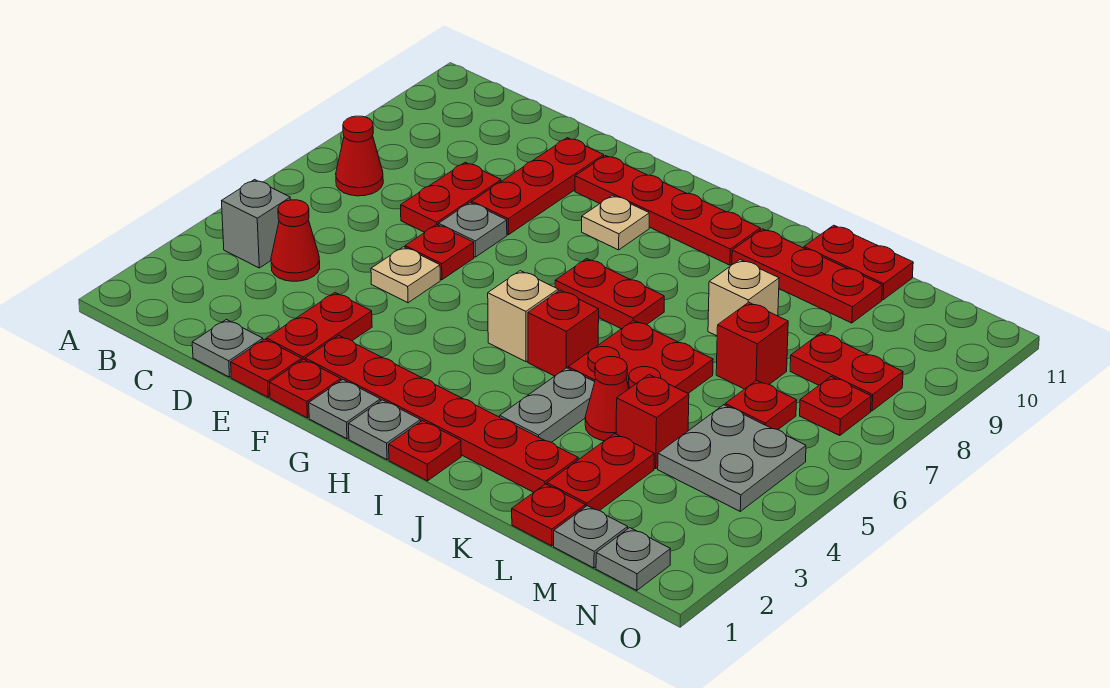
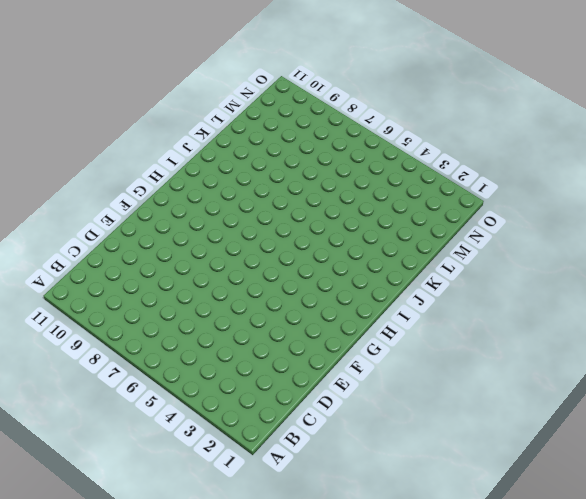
none -> grey brick B4 level 1
none -> red cone B7 level 1
none -> red cone C4 level 1
none -> grey plate D1 level 1

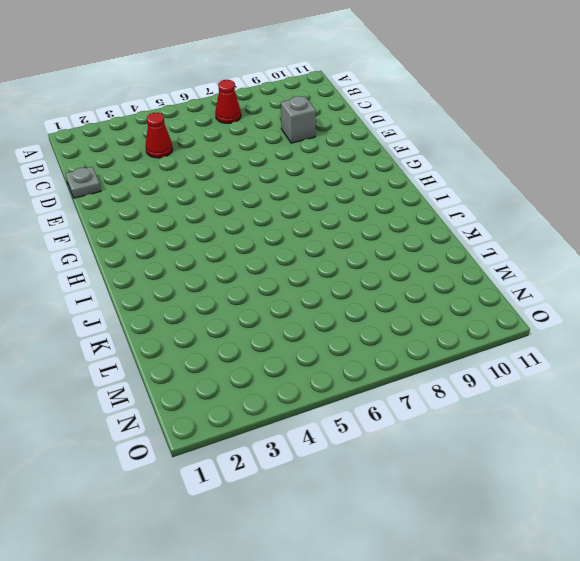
grey brick D9 level 1 -> grey brick B4 level 1
none -> red plate D7:D8 level 1
none -> red plate E1 level 1
none -> red plate E2:E3 level 1
none -> tan plate E5 level 1

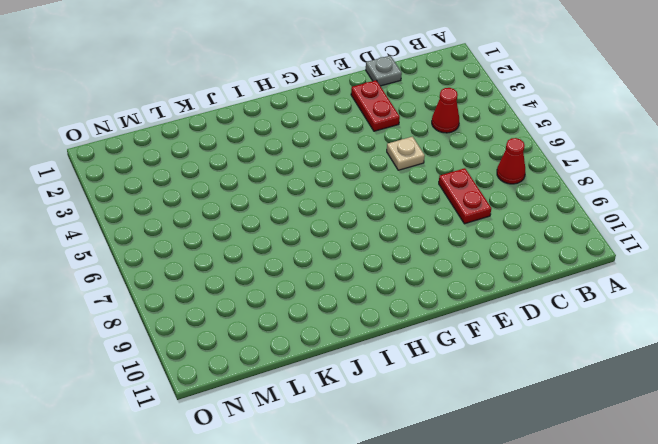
none -> grey brick B4 level 1
none -> red plate E1 level 1
none -> red plate E6 level 1
none -> grey plate E7 level 1

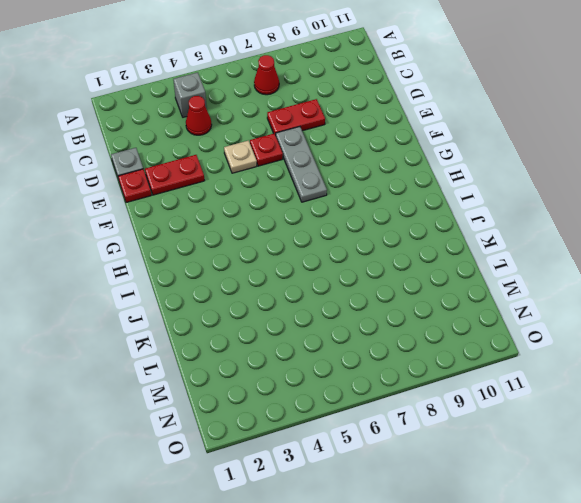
grey plate E7:G7 level 1 -> grey plate E7 level 1
none -> red plate E8:E10 level 1
none -> red plate F1 level 1
none -> red plate F2:K2 level 1
none -> red plate F10:I10 level 1

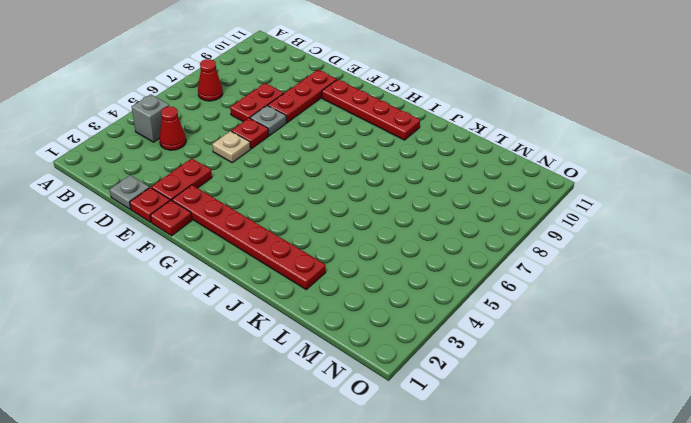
none -> grey plate G1 level 1
none -> tan plate G9 level 1
none -> grey plate H1 level 1
none -> tan brick H5 level 1

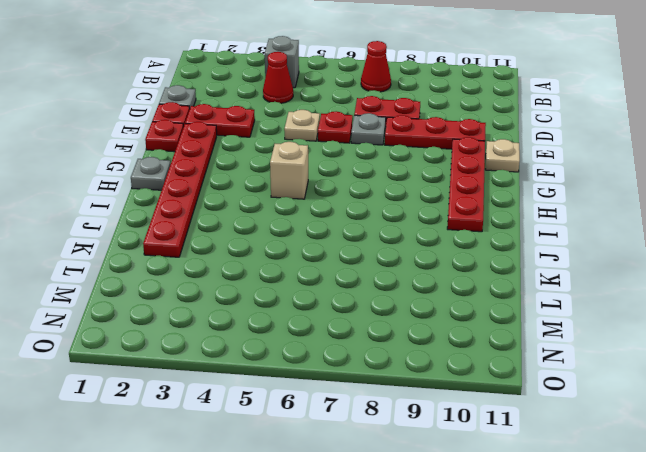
tan plate F11 level 1 -> tan plate G9 level 1
none -> grey plate G1 level 1
none -> red plate H7:I7 level 1
none -> red plate I1 level 1
none -> red brick I5 level 1

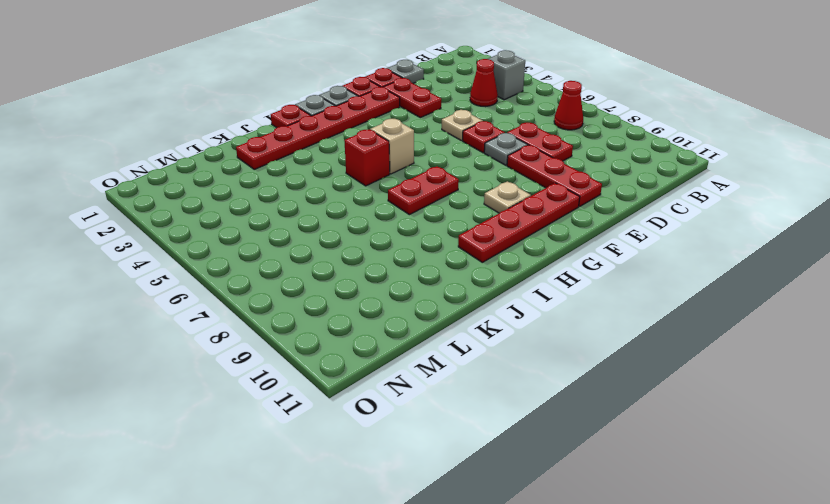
none -> grey plate J3:J4 level 1
none -> red plate J5:K6 level 1
none -> red plate J10:L10 level 1
none -> red cone K4 level 1

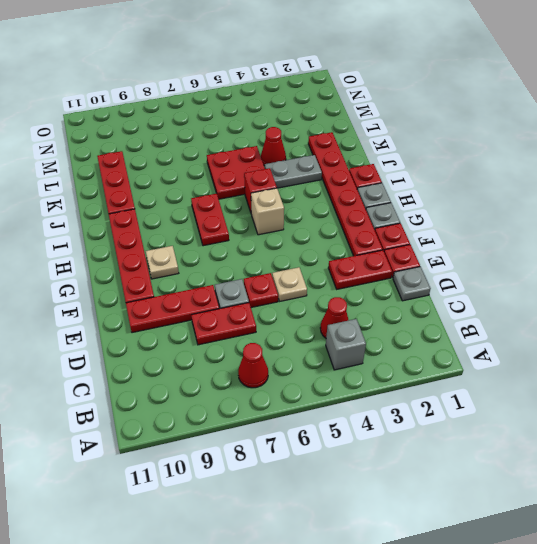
none -> tan brick K8 level 1
none -> red plate K11:L11 level 1
none -> red plate L1 level 1
none -> red plate L2:L3 level 1

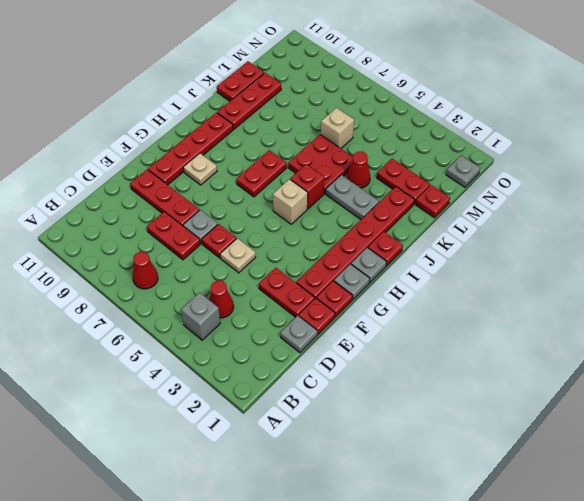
tan brick L6 level 1 -> tan brick K8 level 1
none -> red brick L4 level 1
none -> red brick L7 level 1
none -> grey plate M1 level 1
none -> grey plate M4:N5 level 1

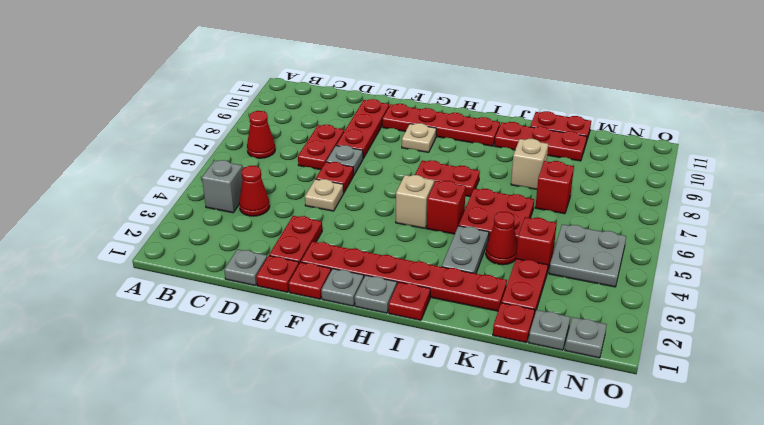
none -> red plate M6 level 1
none -> red plate M8:N8 level 1
none -> red plate N7 level 1

